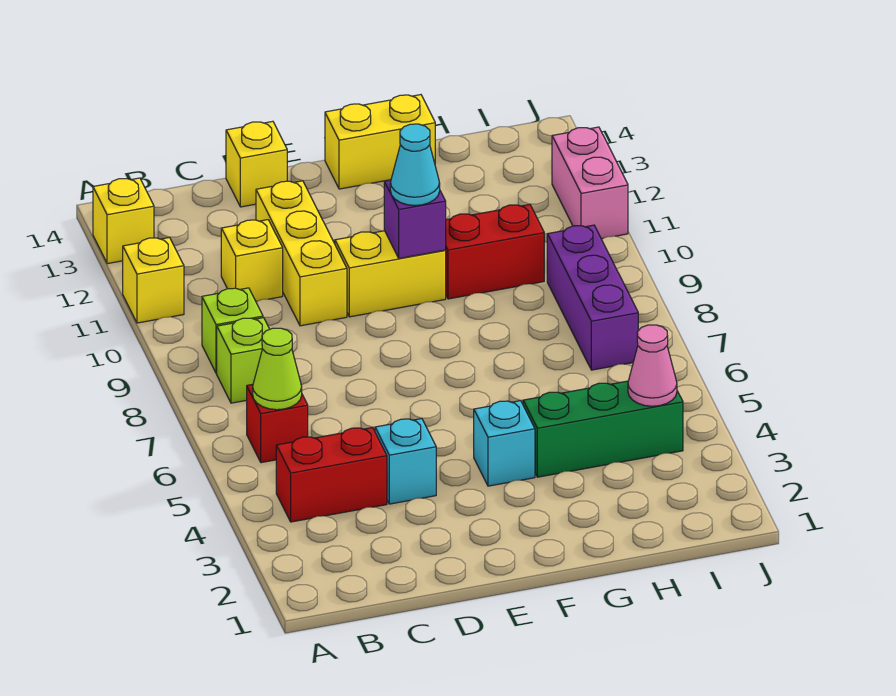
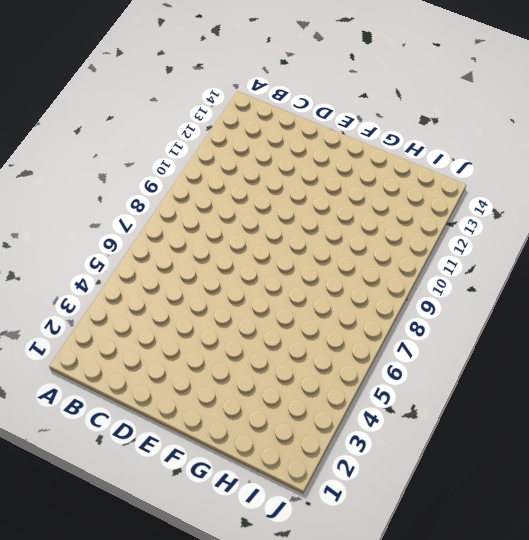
none -> yellow brick A11 level 1
none -> yellow brick A13 level 1
none -> red brick B4:C4 level 1

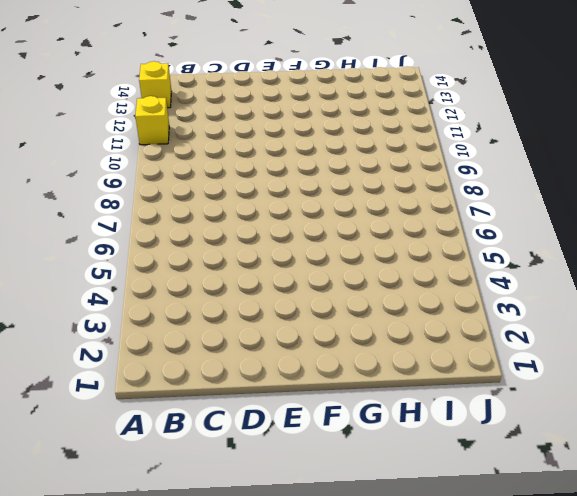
none -> red brick B4:C4 level 1
none -> red brick B6 level 1
none -> lime brick B8 level 1

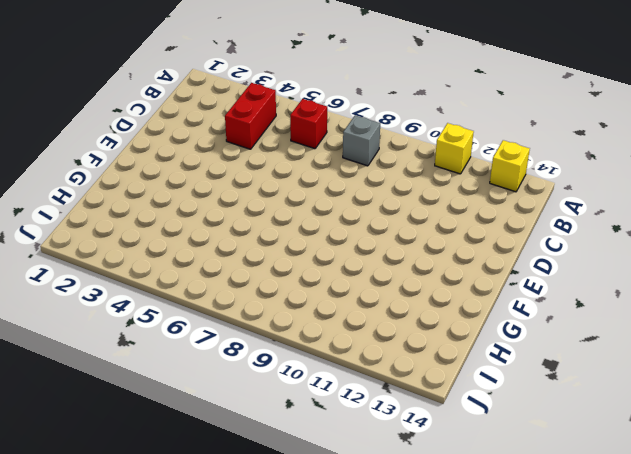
grey brick B8 level 1 -> lime brick B8 level 1
none -> lime brick B9 level 1
none -> yellow brick C11 level 1
none -> cyan brick D4 level 1

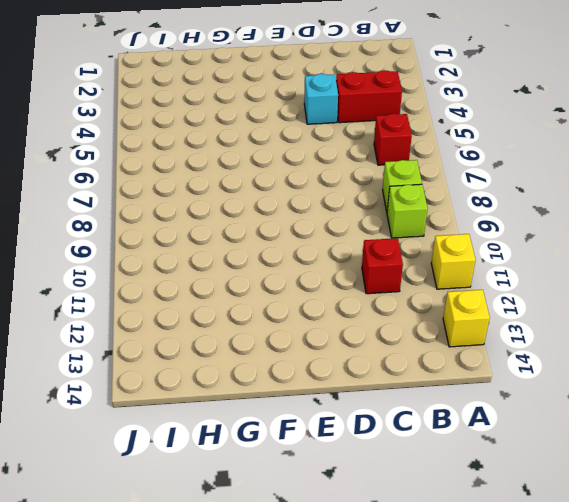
red brick C11 level 1 -> yellow brick C11 level 1
none -> yellow brick D10:D12 level 1
none -> yellow brick D14 level 1
none -> yellow brick E10:F10 level 1

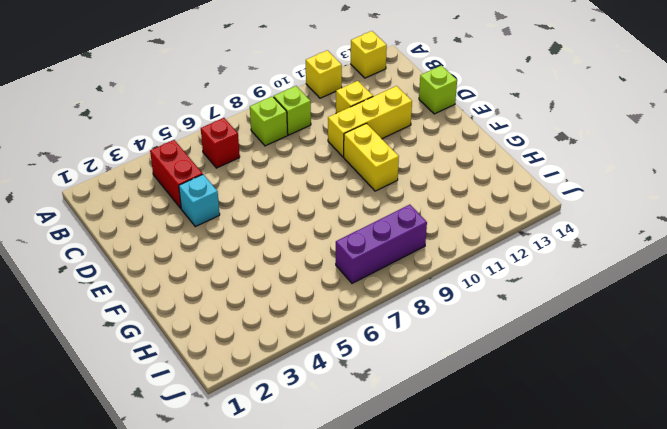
lime brick D14 level 1 -> yellow brick D14 level 1
none -> cyan brick F4 level 1
none -> yellow brick F14:G14 level 1
none -> green brick G4:I4 level 1

